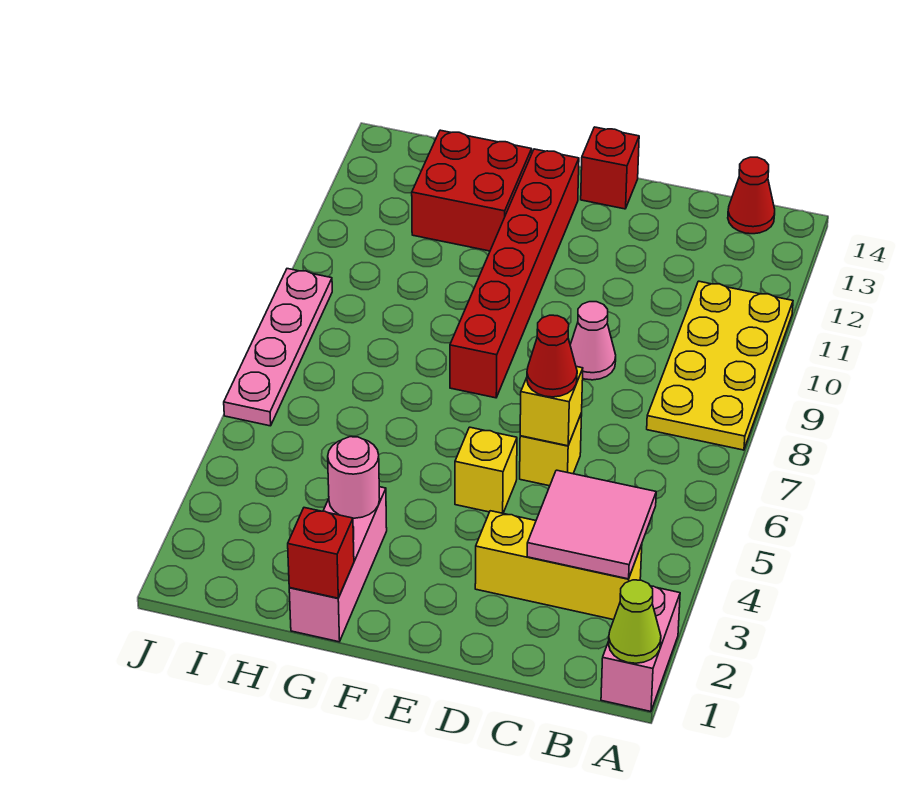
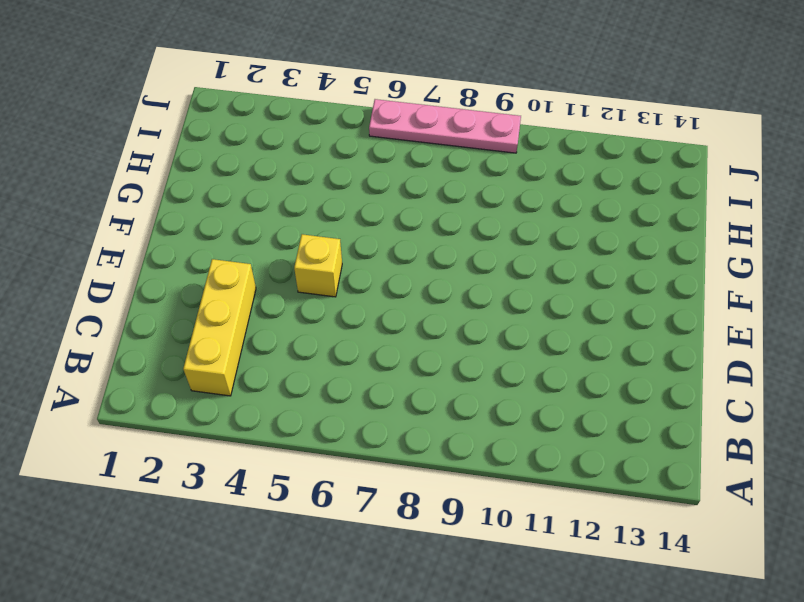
none -> pink brick A1:A2 level 1
none -> yellow plate A8:B11 level 1
none -> red cone B14 level 1

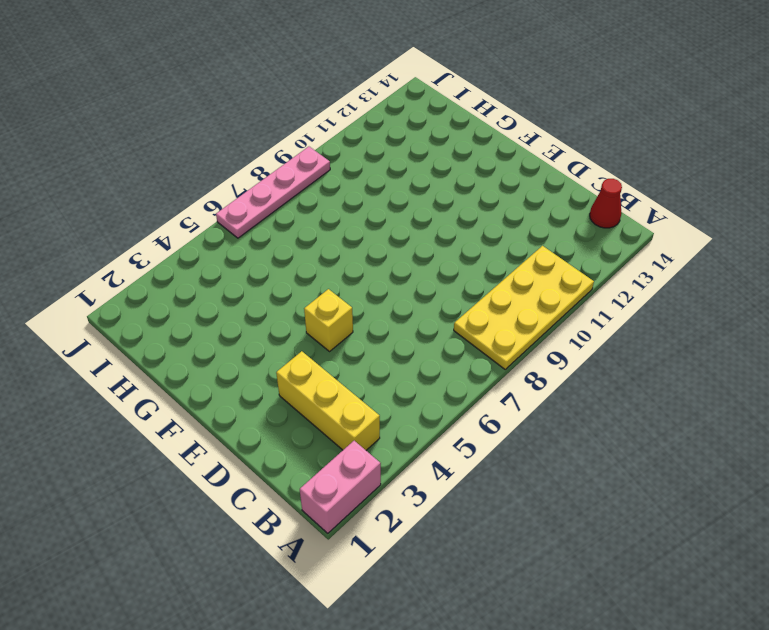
none -> yellow brick D6 level 1
none -> pink cone D9 level 1
none -> red brick E14 level 1

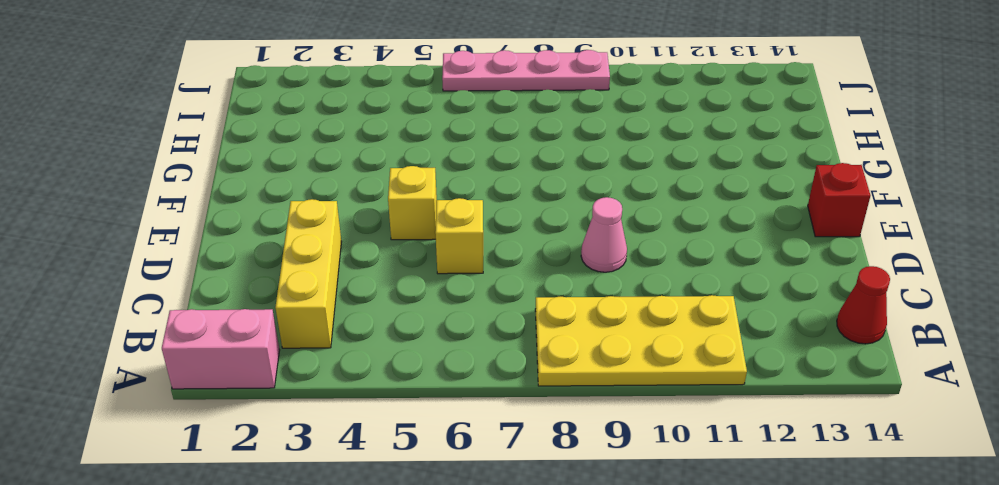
none -> red brick F8:F13 level 1
none -> pink brick G1:G3 level 1
none -> red brick G12:H13 level 1

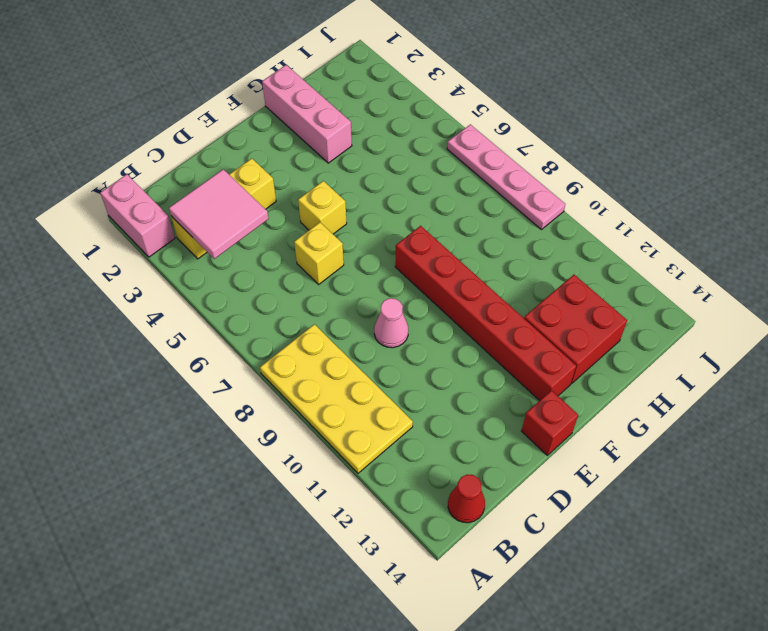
none -> lime cone A1 level 2
none -> yellow brick D6 level 2
none -> red brick G1 level 2

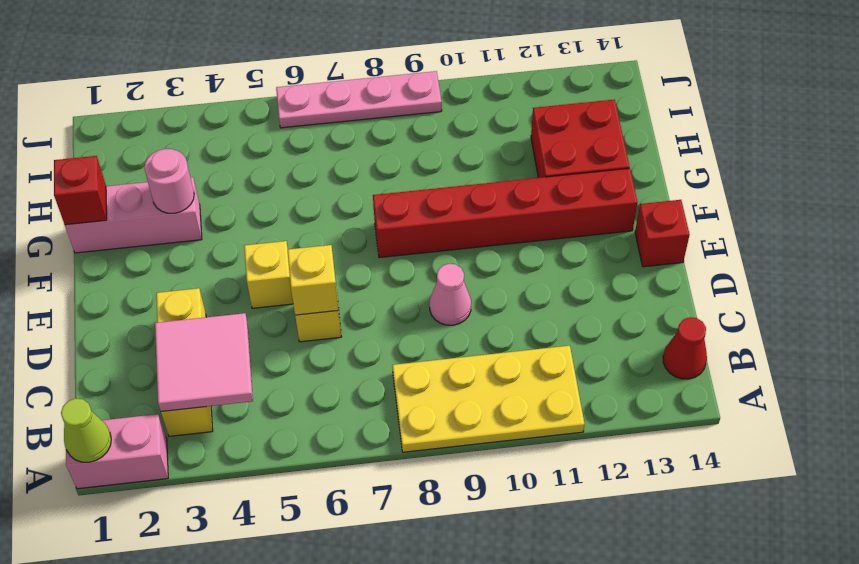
none -> red cone D6 level 3

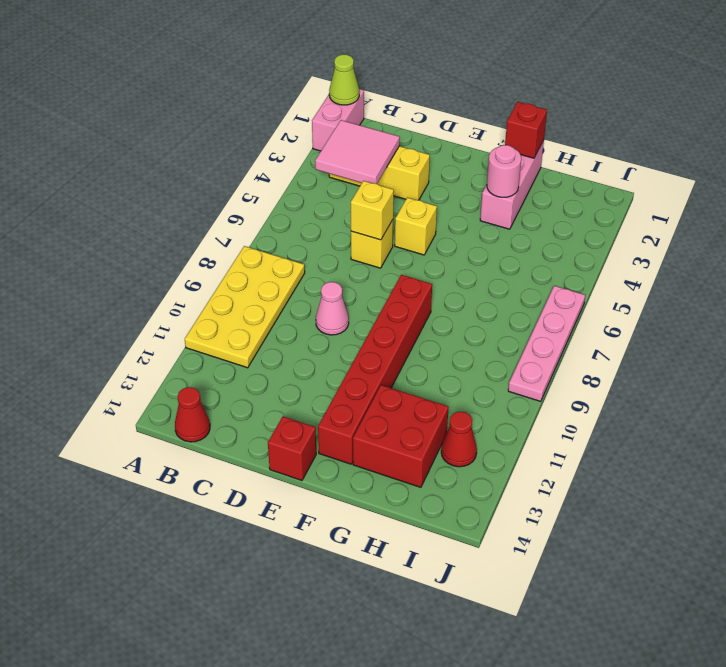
red cone I12 level 1 -> red cone D6 level 3

